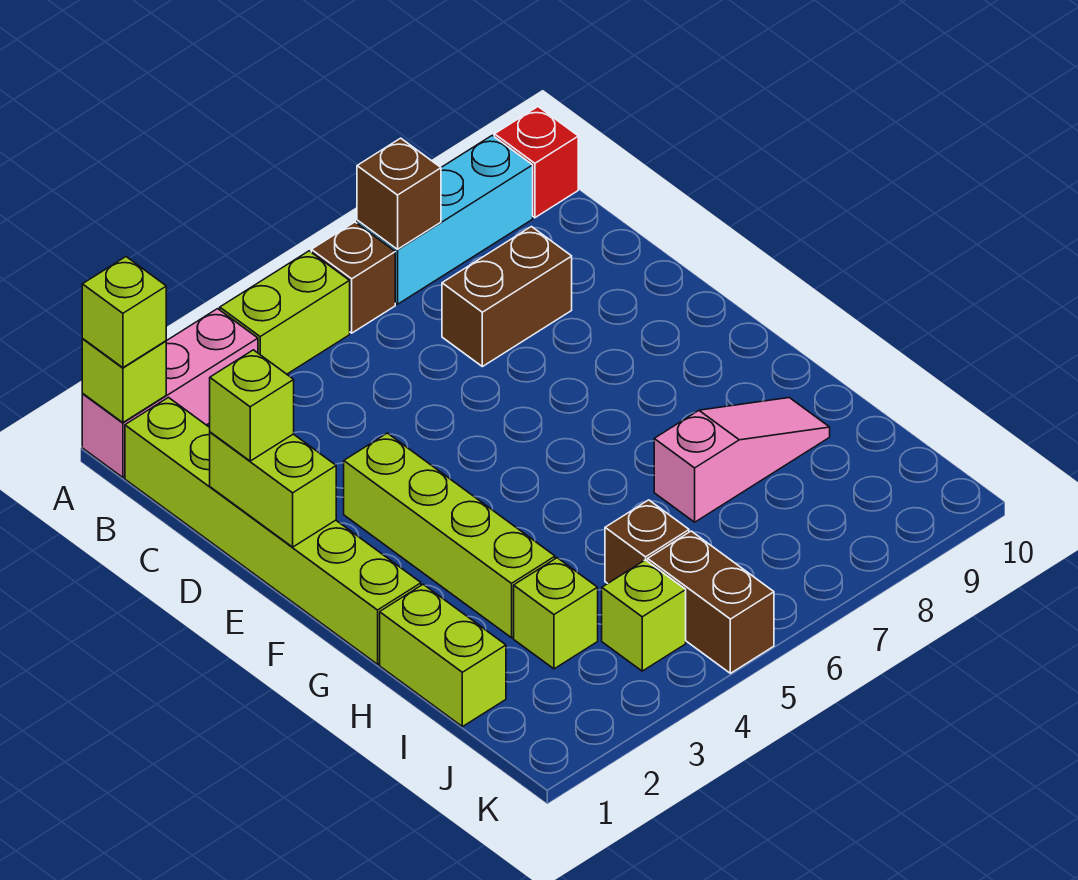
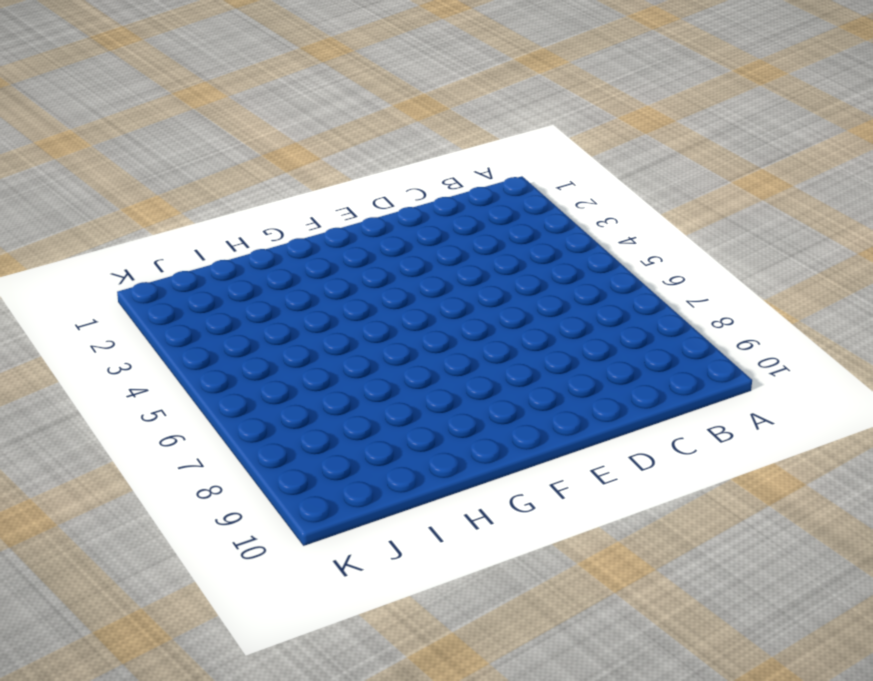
none -> pink brick A1:A3 level 1
none -> lime brick A4:A5 level 1
none -> brown brick A6 level 1

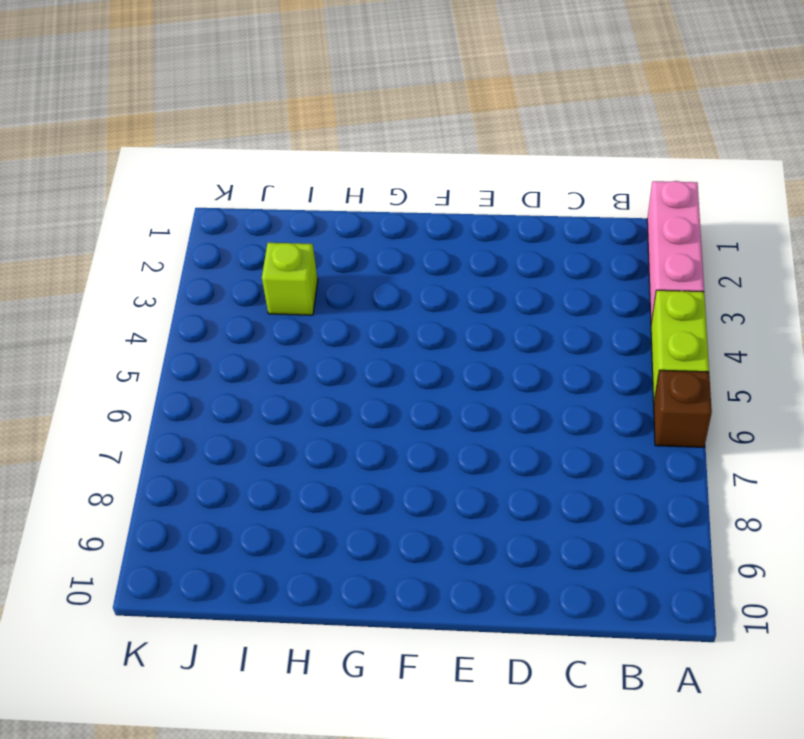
none -> cyan brick A7:A9 level 1
none -> red brick A10 level 1
none -> lime brick B1:G1 level 1

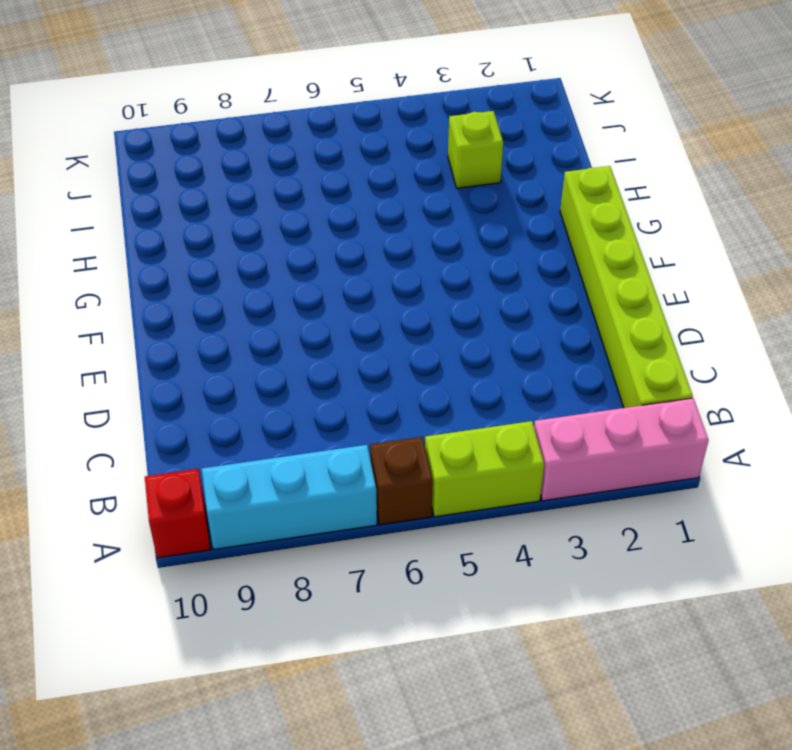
none -> brown brick C7:C8 level 1
none -> lime brick E3:H3 level 1
none -> lime brick H1:I1 level 1

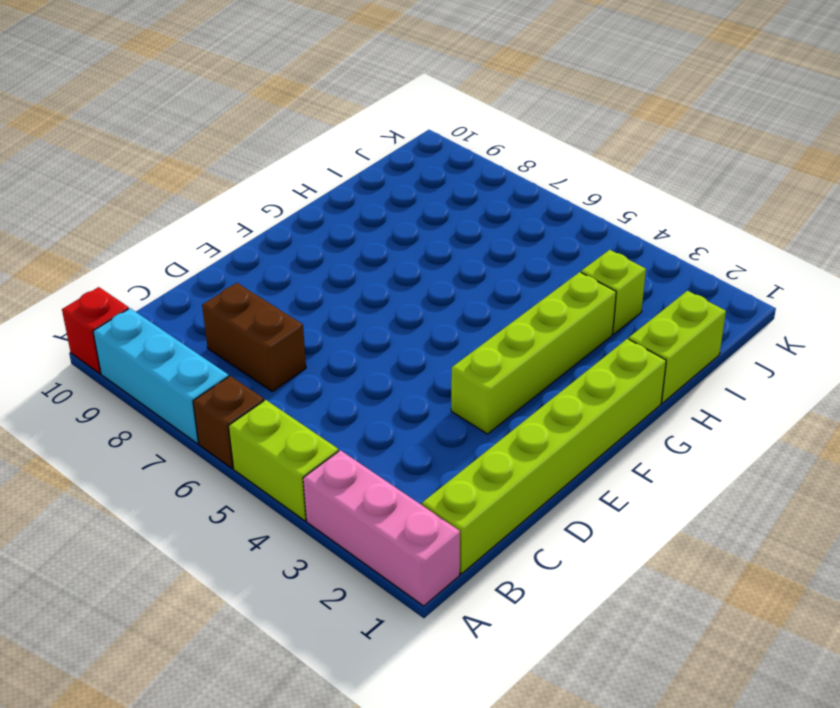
none -> pink slope H7:H9 level 1 top 7
none -> brown brick I5 level 1
none -> lime brick J4 level 1

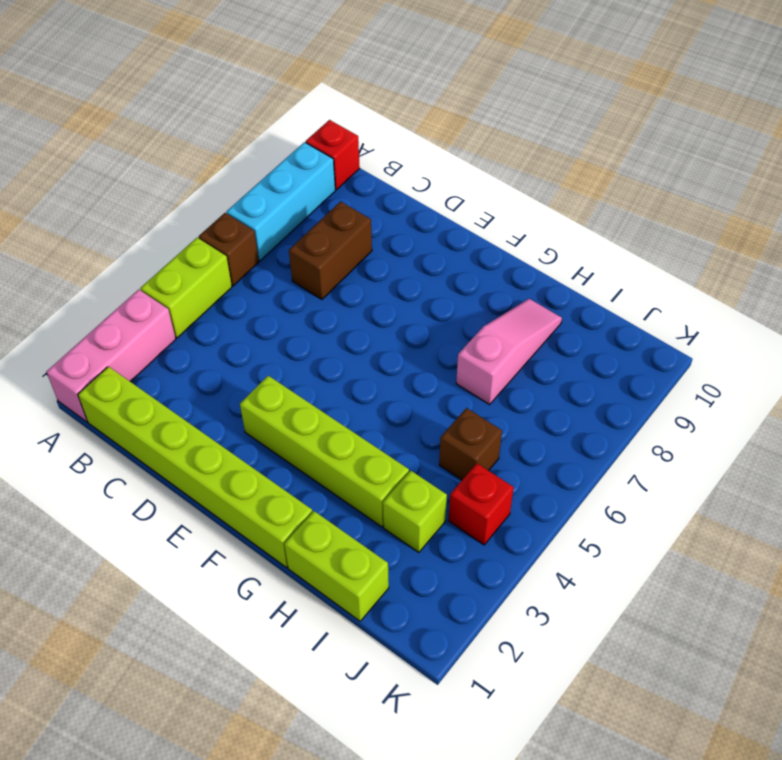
red brick J4 level 1 -> lime brick J4 level 1
none -> brown brick J5:K5 level 1
none -> lime brick A1 level 2
none -> brown brick A7 level 2

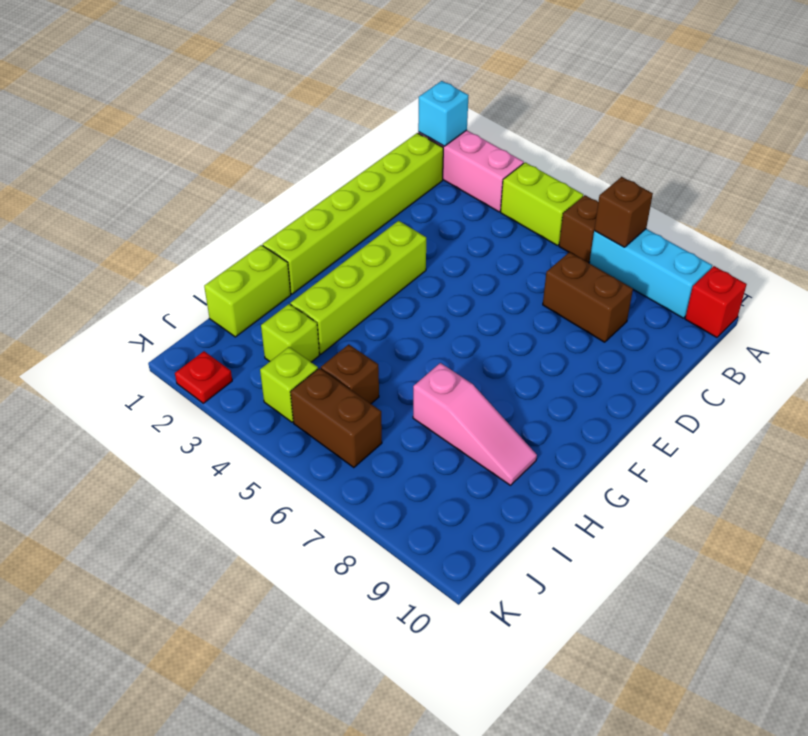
cyan brick A1 level 2 -> lime brick A1 level 2
brown brick J5:J6 level 1 -> brown brick J5:K5 level 1
red plate K2 level 1 -> none
none -> lime brick D1:E1 level 2
none -> lime brick A1 level 3
none -> lime brick D1 level 3

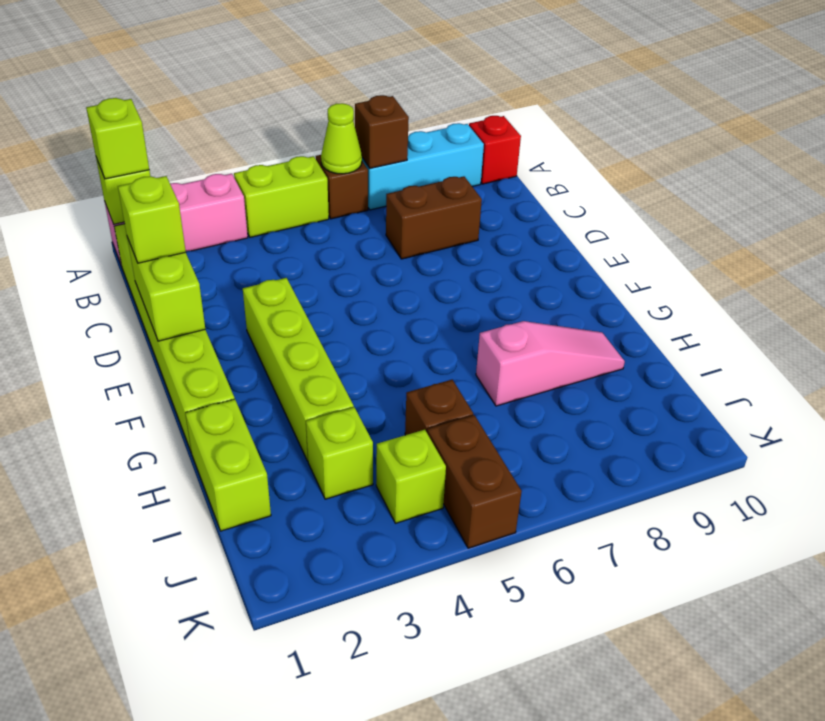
lime cone A6 level 2 -> none

